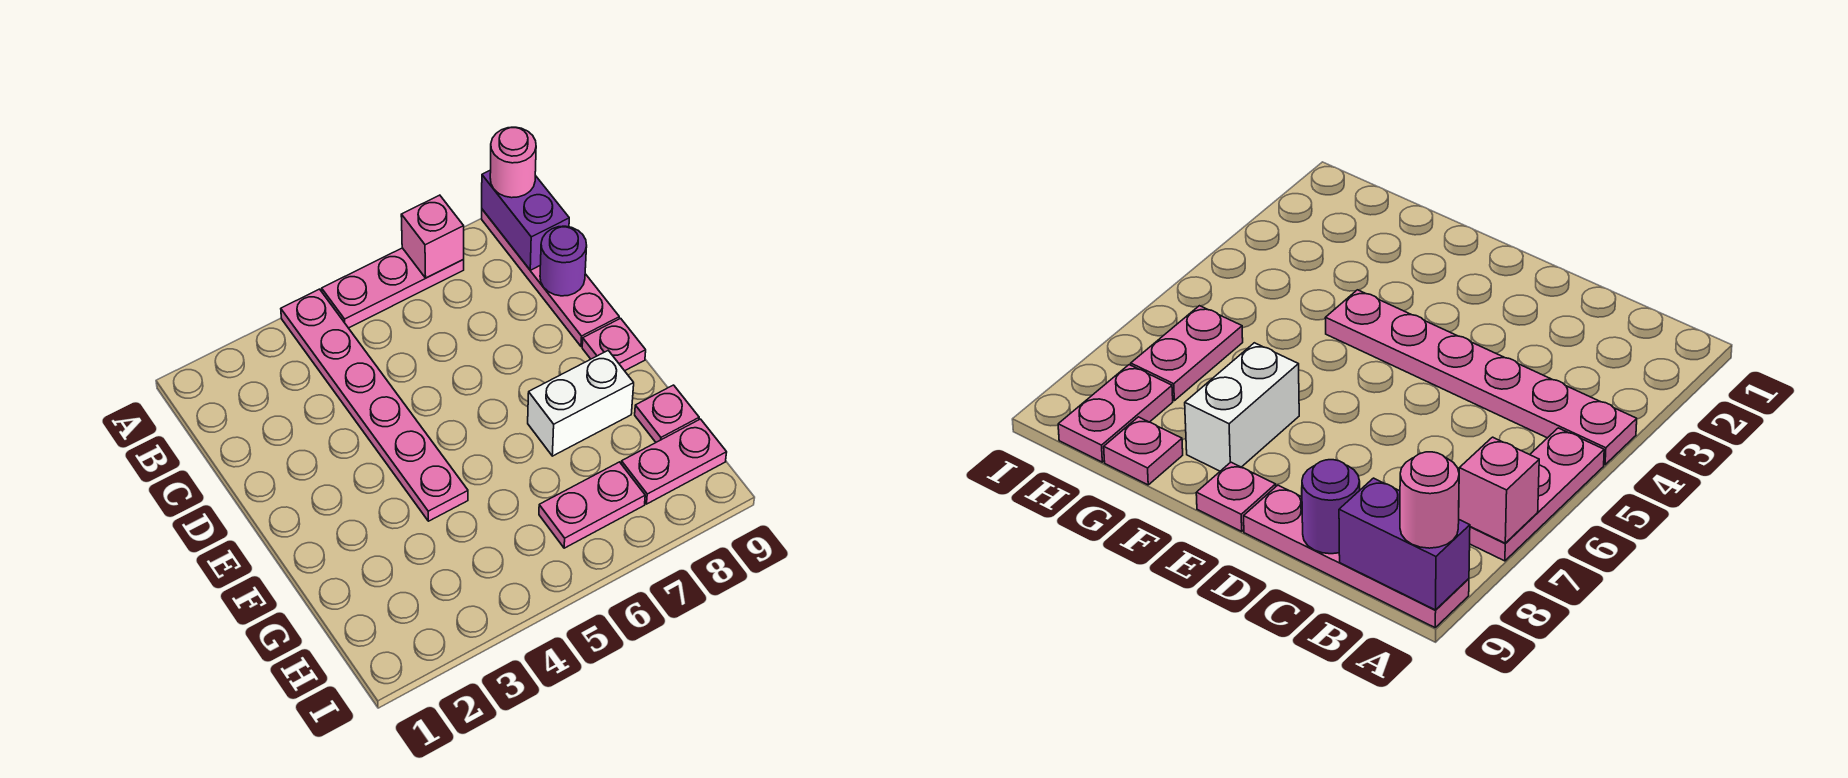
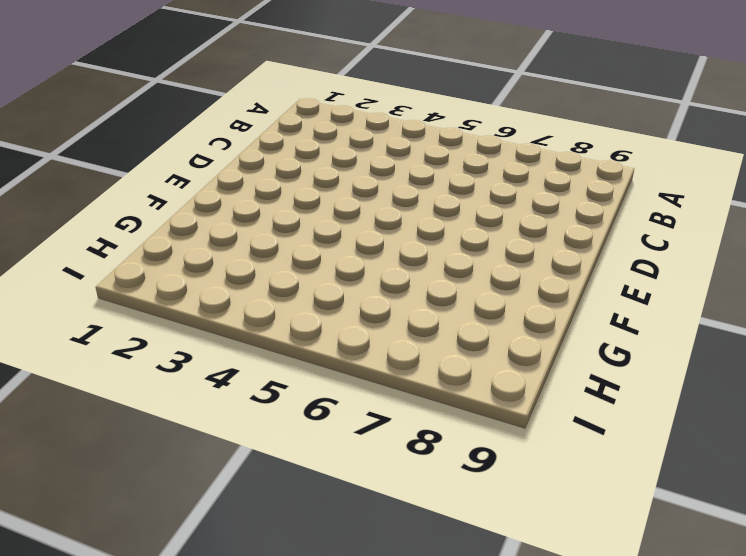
none -> pink plate A4:F4 level 1
none -> pink plate A5:A7 level 1
none -> pink plate A9:D9 level 1

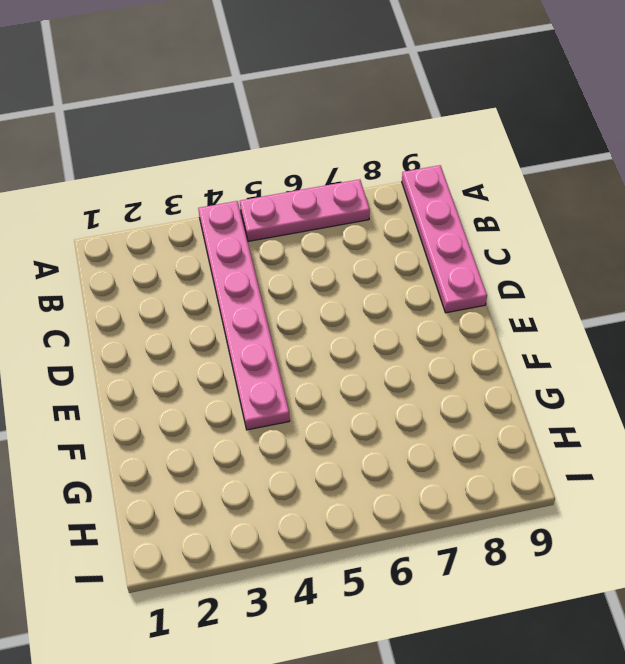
none -> pink plate E9 level 1
none -> white brick F7:F8 level 1
none -> pink plate G9 level 1

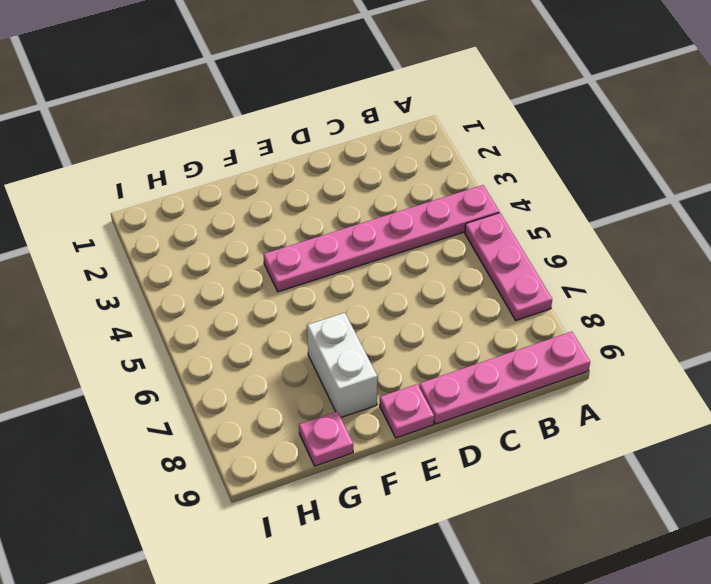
none -> pink plate H6:H7 level 1
none -> pink plate H8:H9 level 1
none -> pink brick A7 level 2

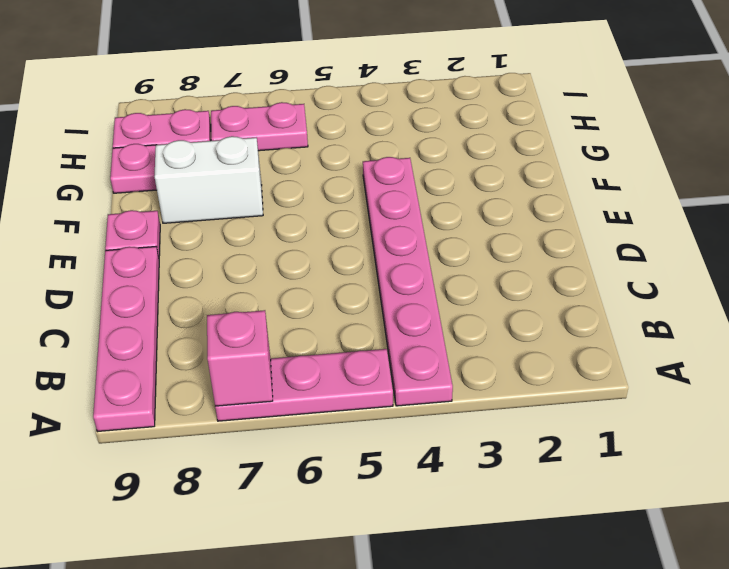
none -> purple brick A9:B9 level 2
none -> purple round brick C9 level 2
none -> pink round brick A9 level 3

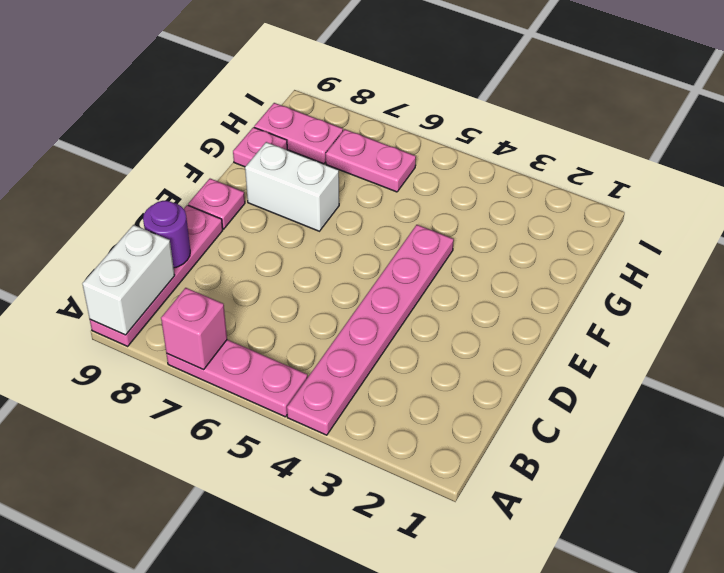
white brick A9:B9 level 2 -> purple brick A9:B9 level 2
none -> pink round brick A9 level 3

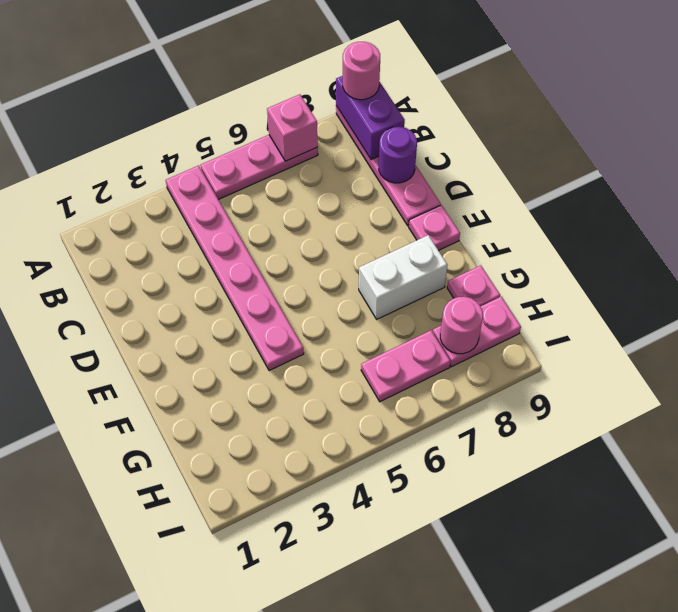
pink round brick H8 level 2 -> none

